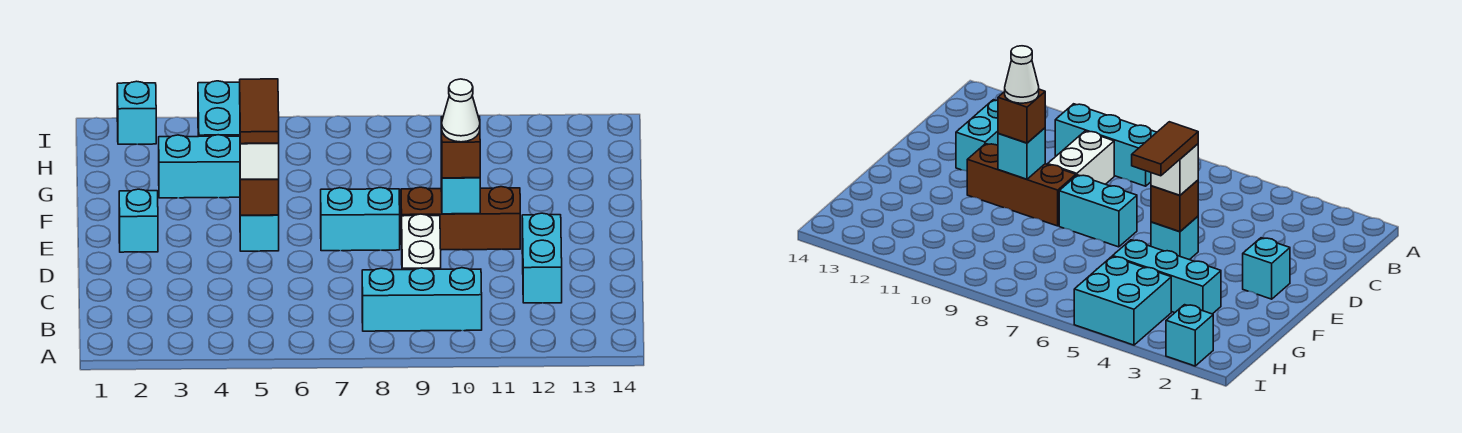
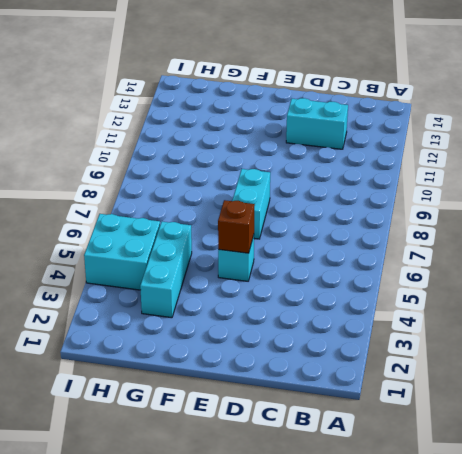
none -> cyan brick B8:B10 level 1
none -> white brick C9:D9 level 1
none -> cyan brick E2 level 1

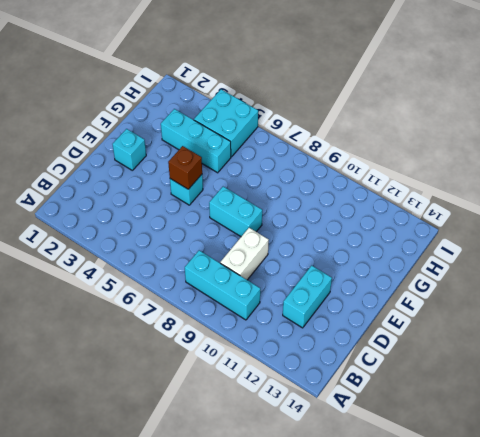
none -> brown brick E9:E11 level 1
none -> cyan brick I2 level 1
none -> cyan brick E10 level 2

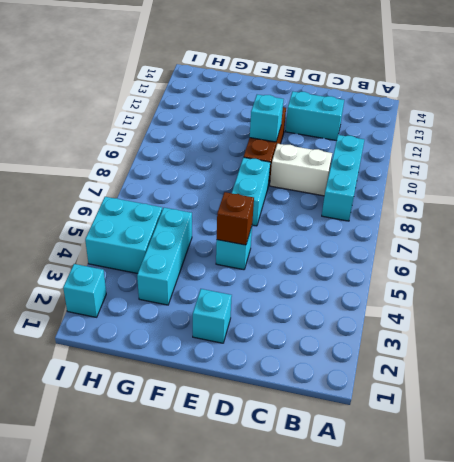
none -> white brick E5 level 3
none -> brown brick E10 level 3
none -> brown tile E5:F5 level 4

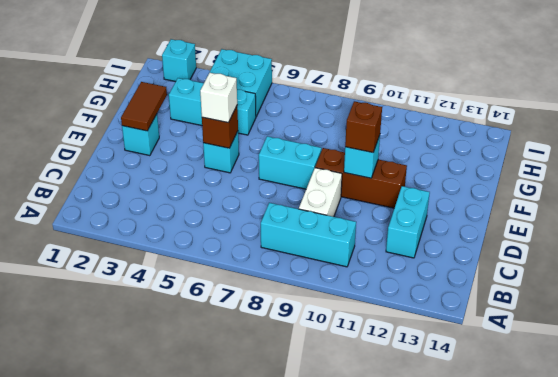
brown tile E2:F2 level 2 -> brown tile E5:F5 level 4
none -> white cone E10 level 4

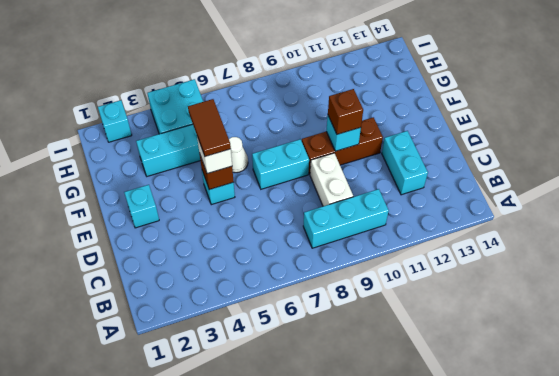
white cone F6 level 1 -> white cone E10 level 4

